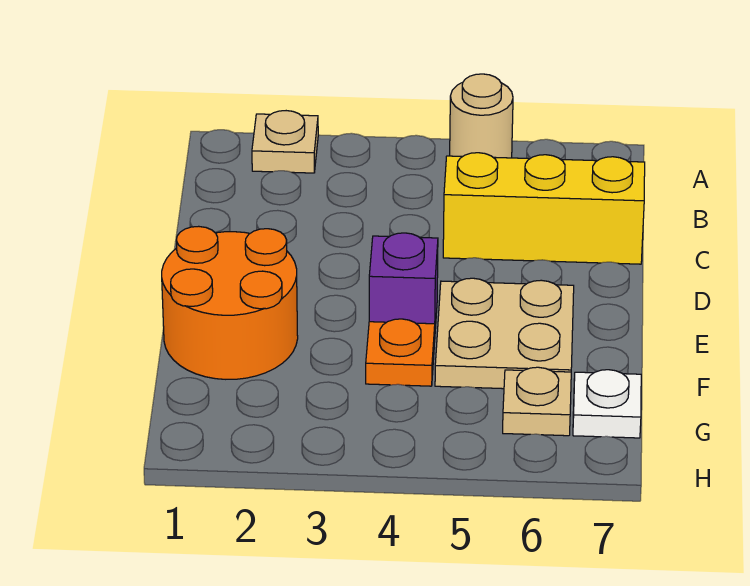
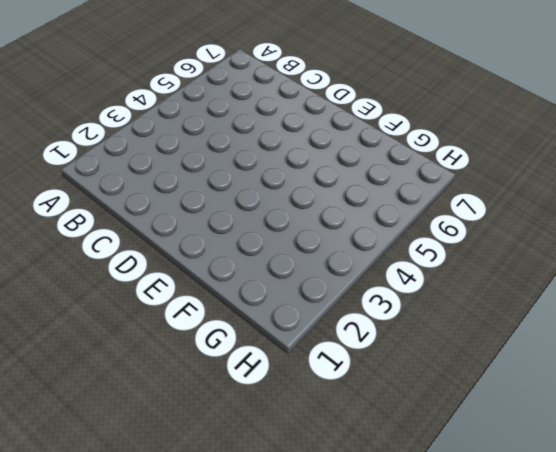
none -> tan plate A2 level 1
none -> tan round brick A5 level 1

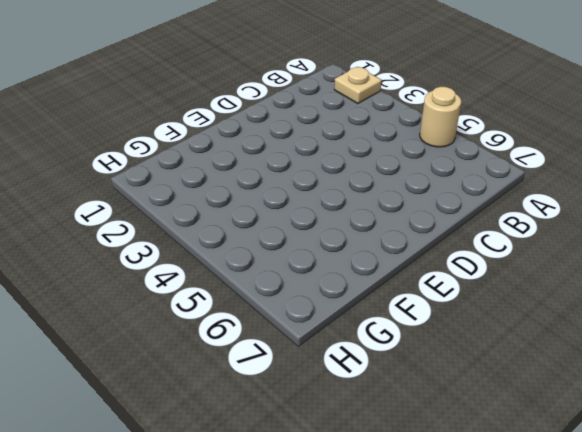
none -> yellow brick C5:C7 level 1
none -> orange round brick E1:F2 level 1

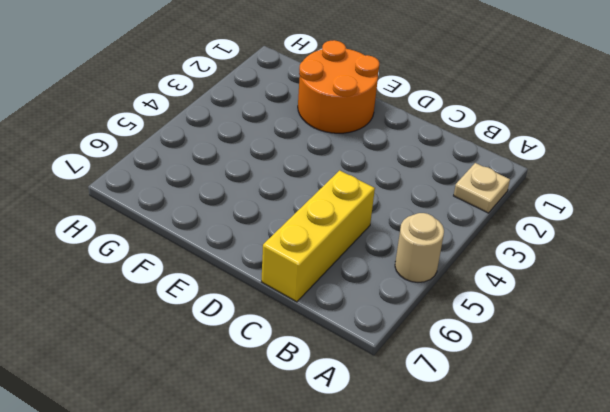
none -> purple brick E4 level 1
none -> tan plate E5:F6 level 1

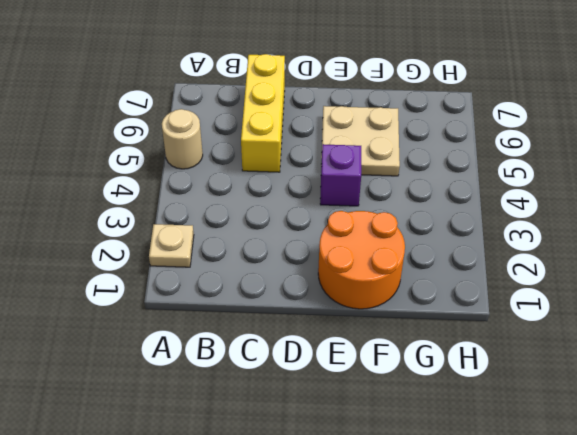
none -> orange plate F4 level 1
none -> tan plate G6 level 1

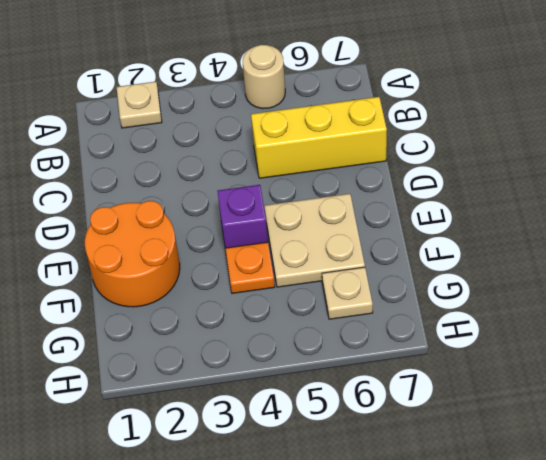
none -> white plate G7 level 1

